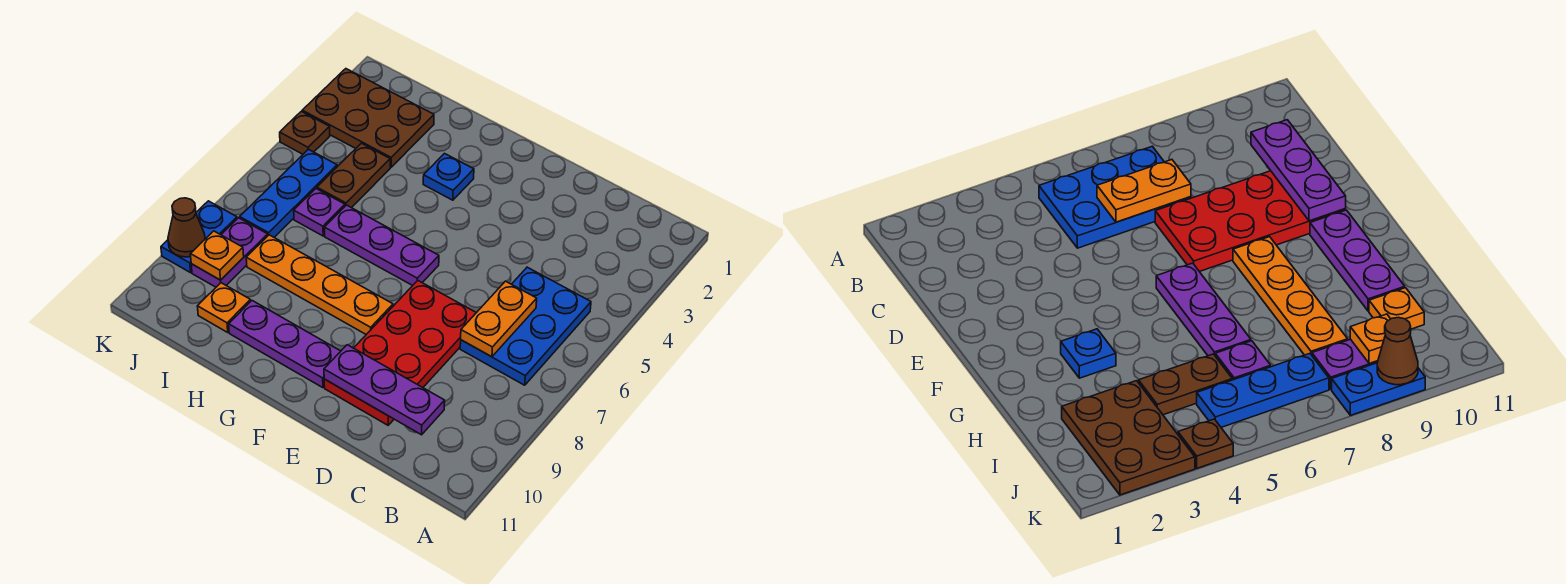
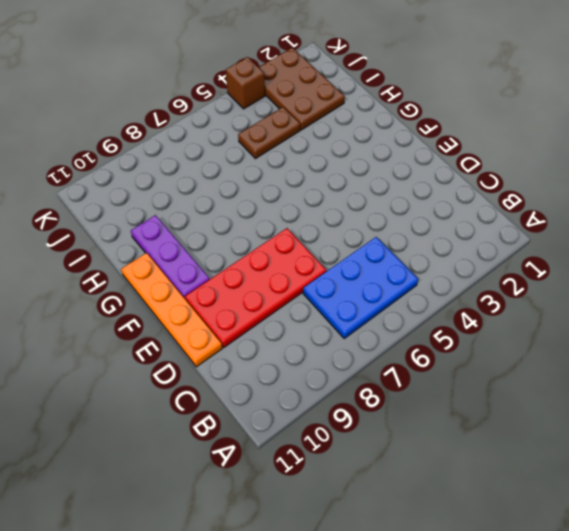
orange plate D11:G11 level 1 -> orange plate F8:I8 level 1
brown brick K4 level 1 -> brown plate K4 level 1
none -> purple plate F6:H6 level 1
none -> blue plate G3 level 1
none -> purple plate I6 level 1

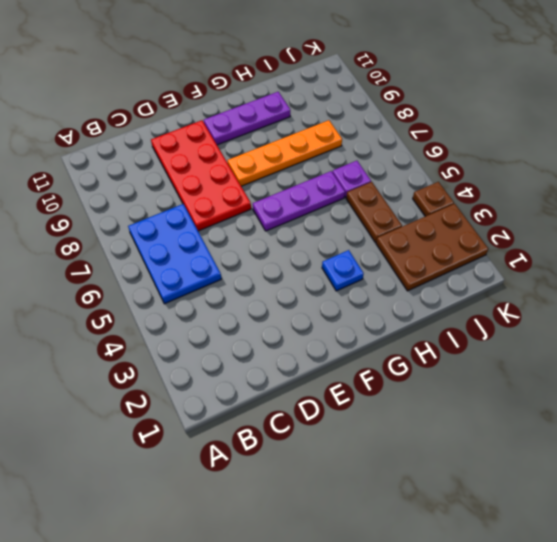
none -> orange plate I10 level 1
none -> blue plate J5:J7 level 1
none -> purple plate J8:J9 level 1

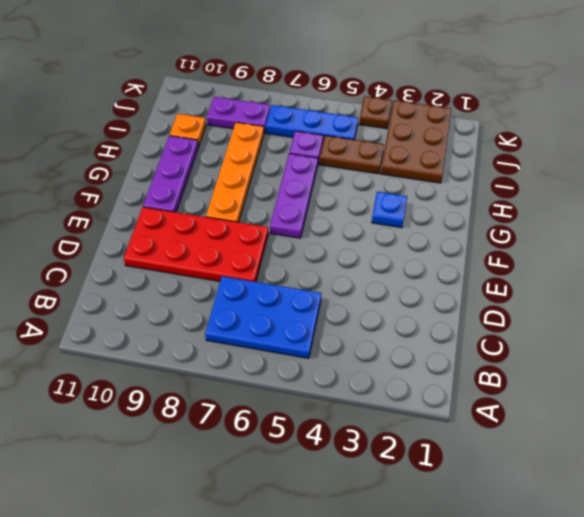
none -> blue plate K8:K9 level 1
none -> orange plate C6:C7 level 2
none -> purple plate C10:E10 level 2

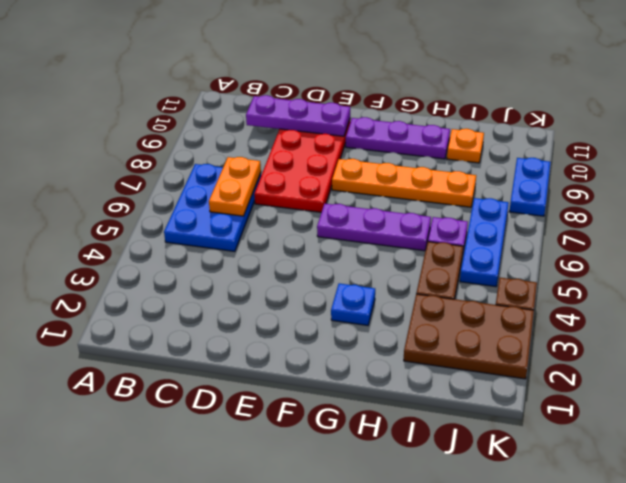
none -> purple plate J8:J9 level 1
none -> orange plate J9 level 2
none -> brown cone K9 level 2

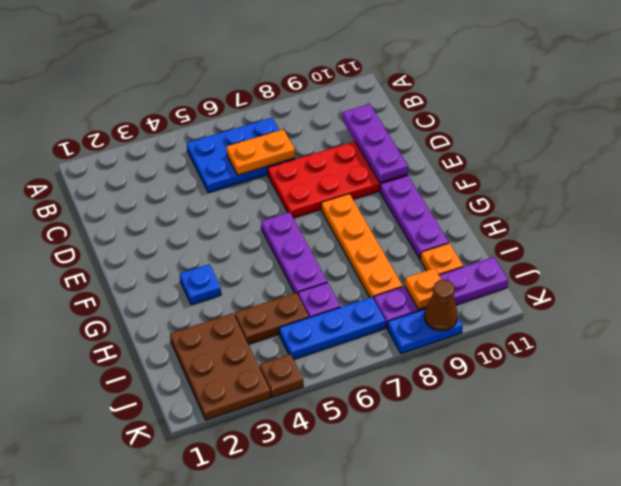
purple plate J8:J11 level 1 -> purple plate J8:J9 level 1

